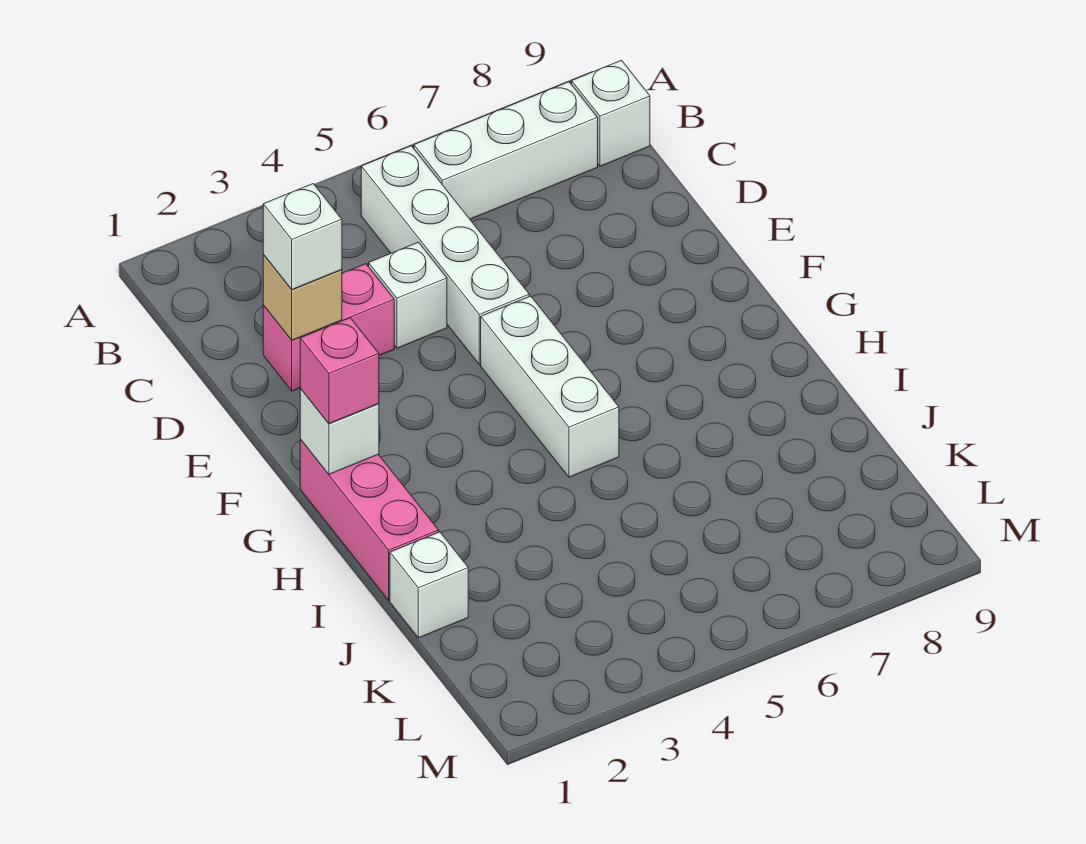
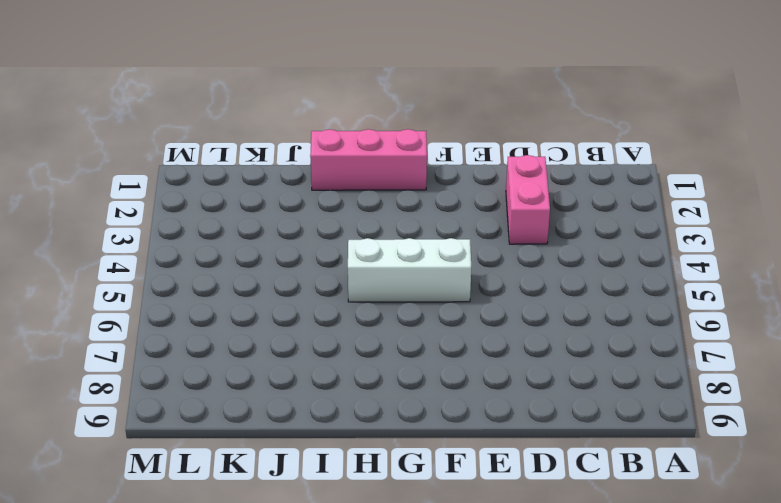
none -> white brick B5:E5 level 1
none -> white brick B6:B8 level 1
none -> white brick B9 level 1

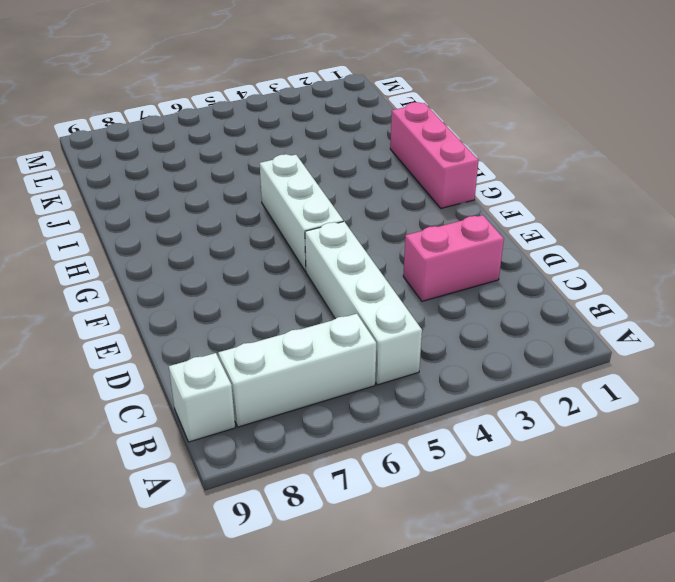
none -> white brick D4 level 1
none -> white brick J1 level 1
none -> tan brick D2 level 2

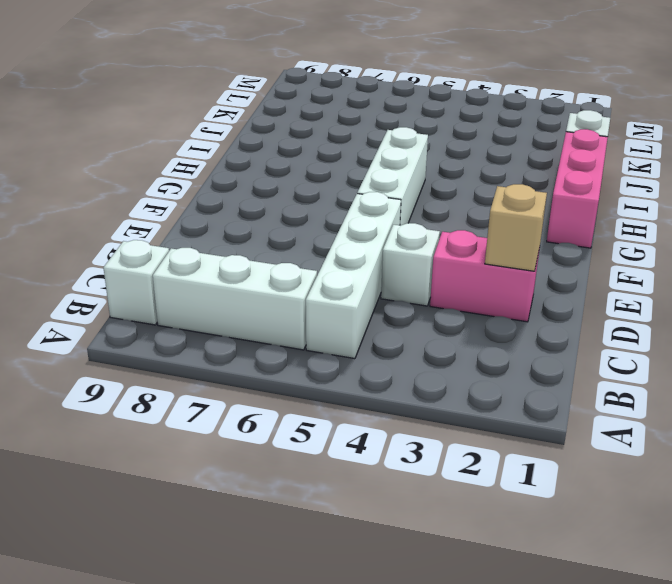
none -> white brick G1 level 2
none -> white brick D2 level 3
none -> pink brick G1 level 3

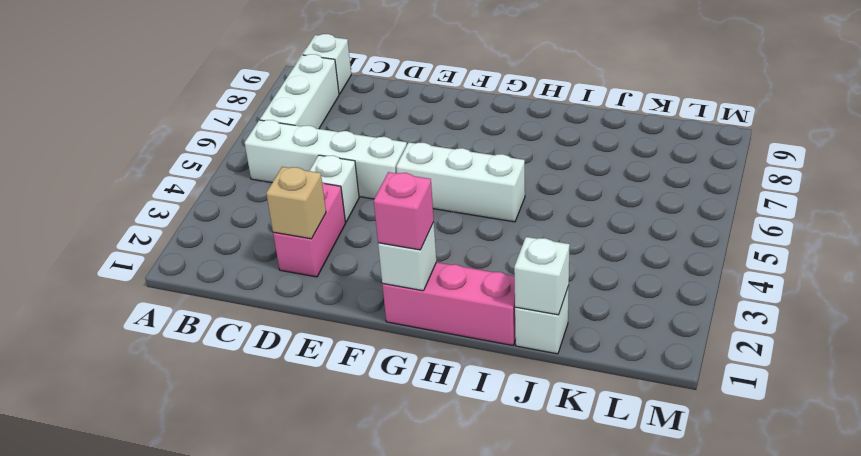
white brick J1 level 2 -> white brick D2 level 3

